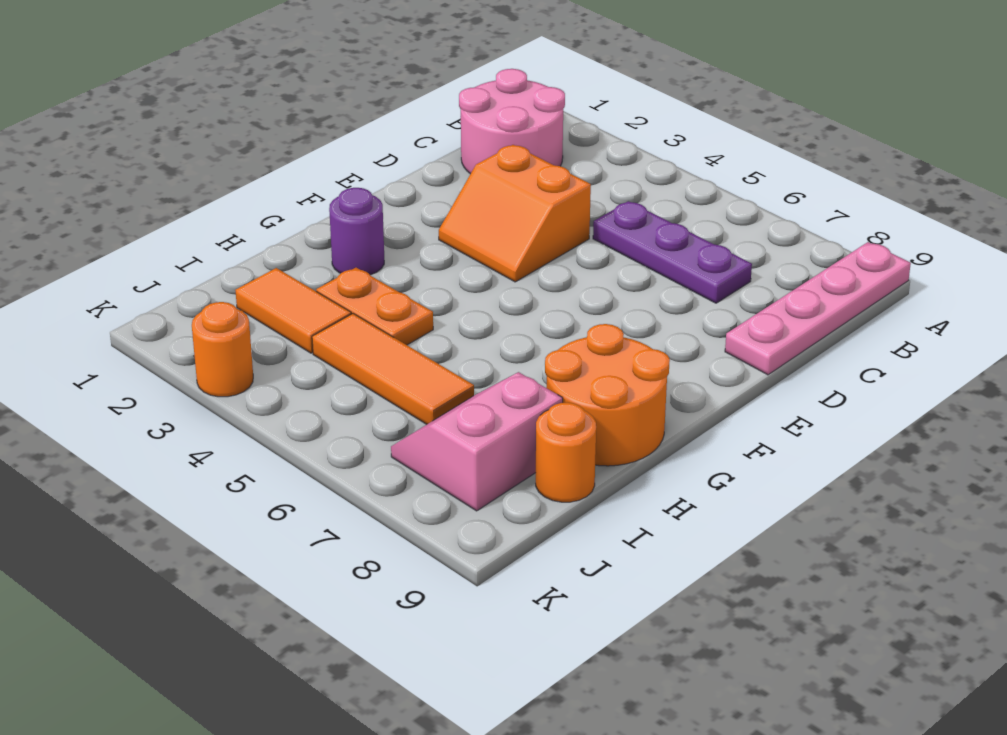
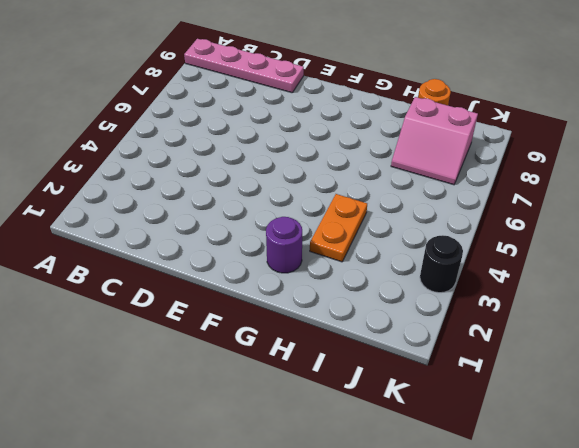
black round brick K3 level 1 -> orange round brick K3 level 1
none -> pink round brick B1:C2 level 1
none -> purple plate C5:C7 level 1
none -> orange slope D3:E4 level 1 top D

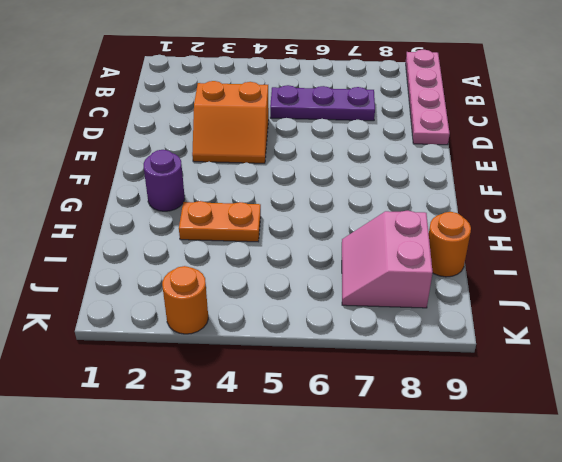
none -> pink round brick B1:C2 level 1
none -> orange round brick G8:H9 level 1
none -> orange tile I2:I3 level 1

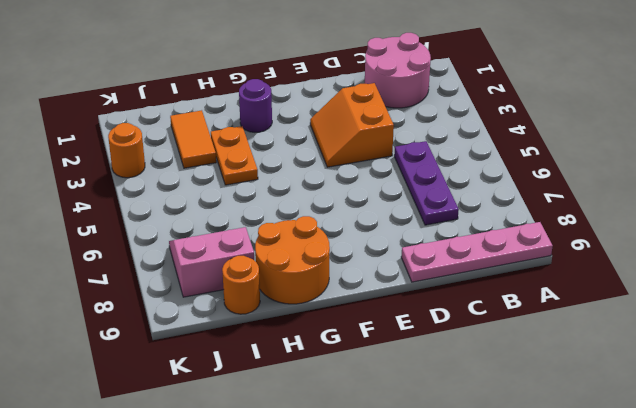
none -> orange tile I4:I6 level 1

